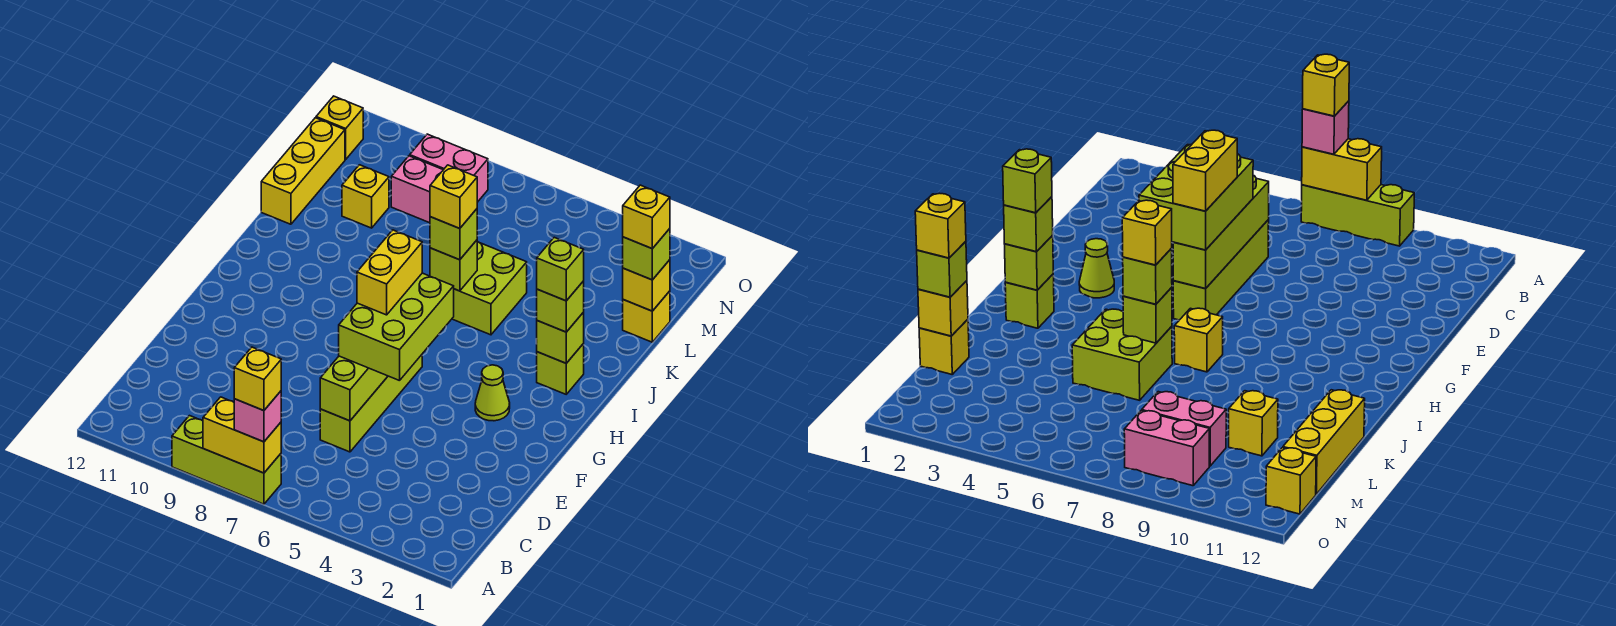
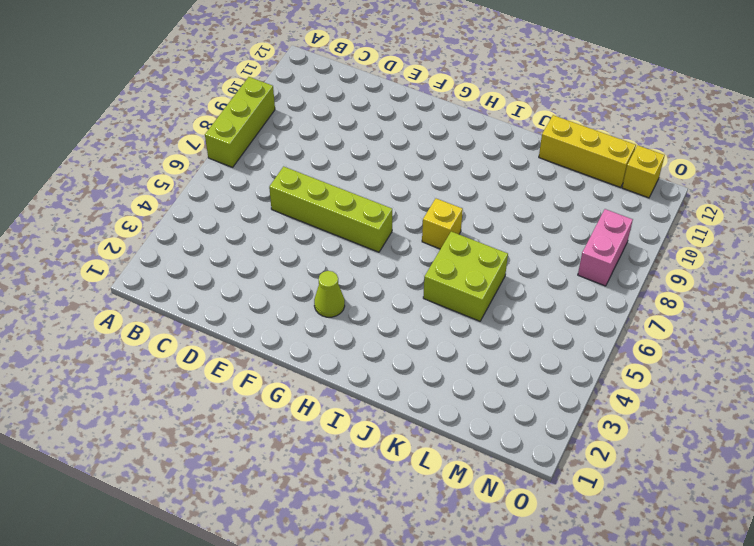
none -> lime brick I2 level 1
none -> yellow brick L1 level 1
none -> yellow brick L10 level 1

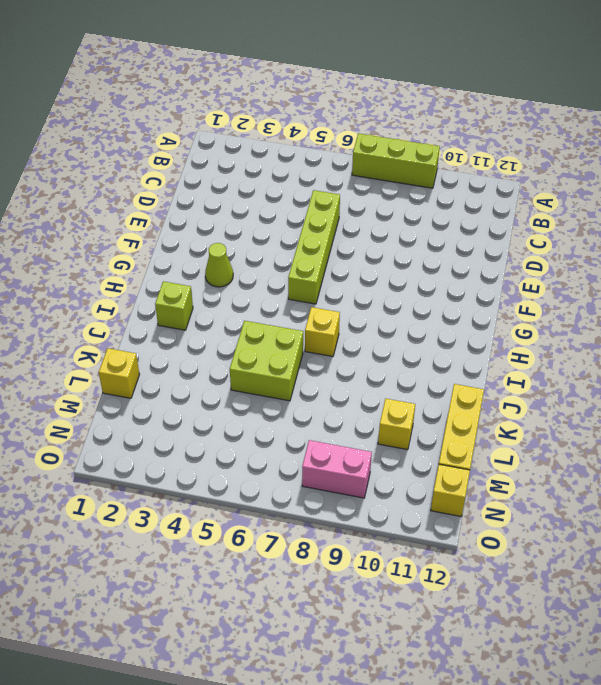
none -> pink brick M8:M9 level 1
none -> yellow brick A7:A8 level 2
none -> lime brick D6:G6 level 2

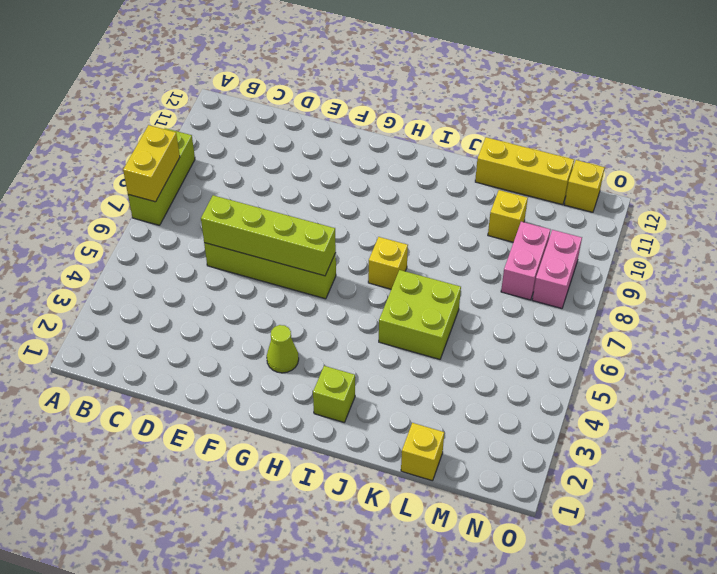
none -> lime brick I2 level 2
none -> lime brick J6 level 2
none -> yellow brick L1 level 2

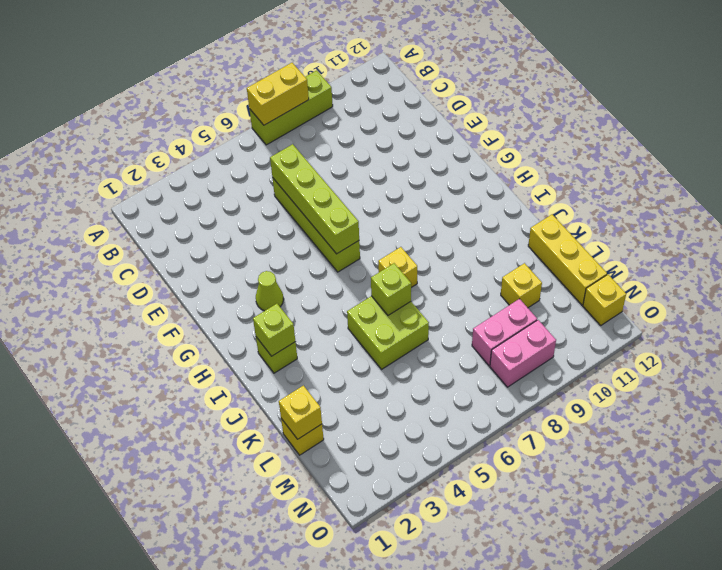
none -> pink brick A7 level 3
none -> lime brick E5:G6 level 3
none -> lime brick I2 level 3

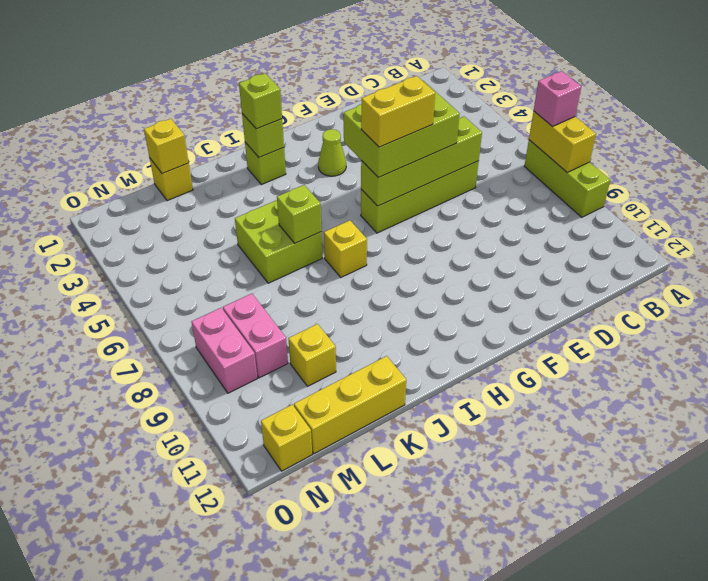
none -> lime brick J6 level 3
none -> lime brick L1 level 3
none -> yellow brick A7 level 4

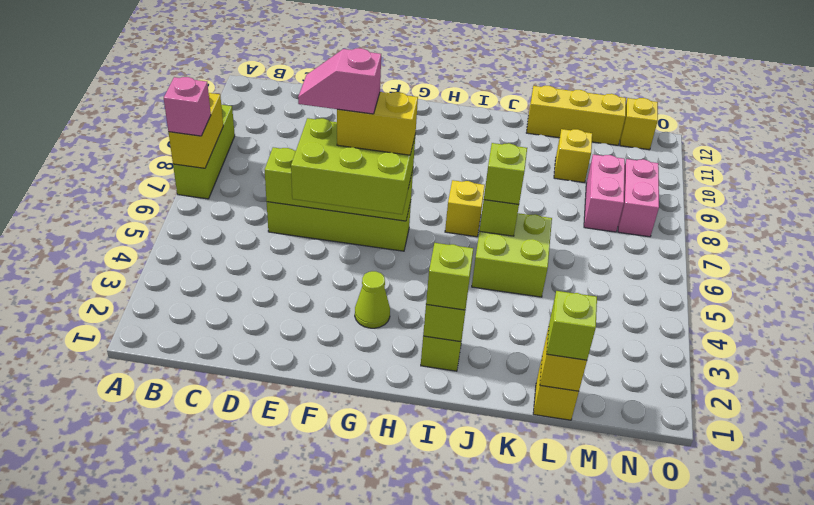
pink slope E6:F6 level 5 top F -> none
none -> yellow brick A7 level 4
none -> lime brick I2 level 4
none -> yellow brick J6 level 4

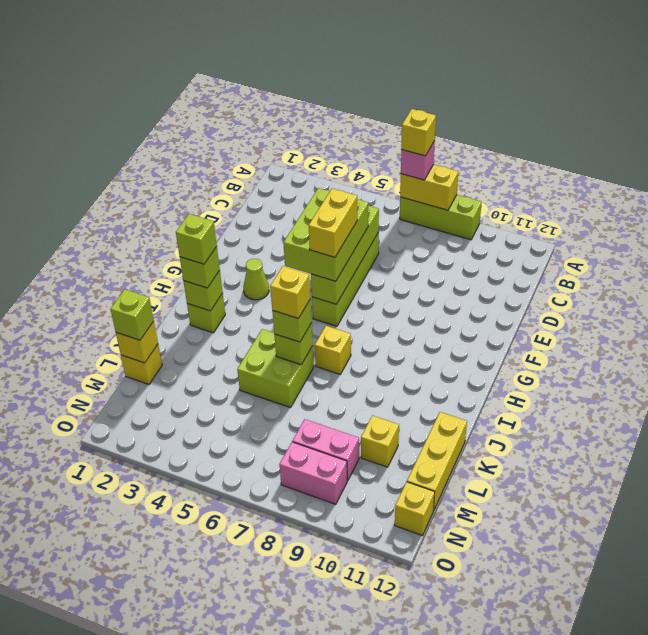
none -> yellow brick L1 level 4

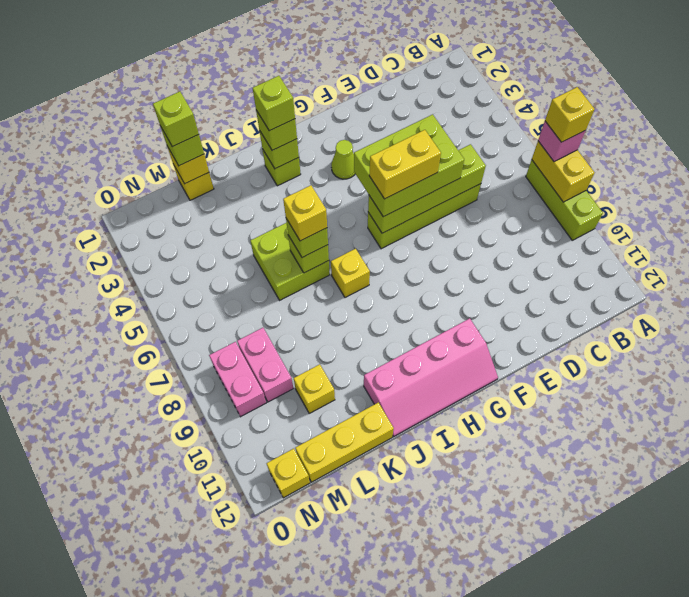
pink slope G11:J12 level 1 top 11 -> none
lime brick L1 level 4 -> yellow brick L1 level 4

